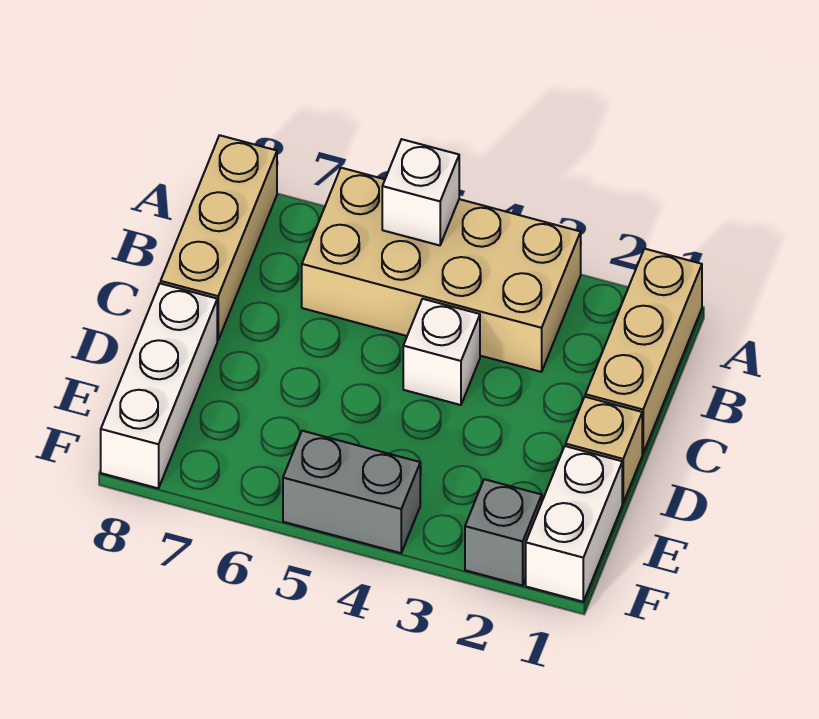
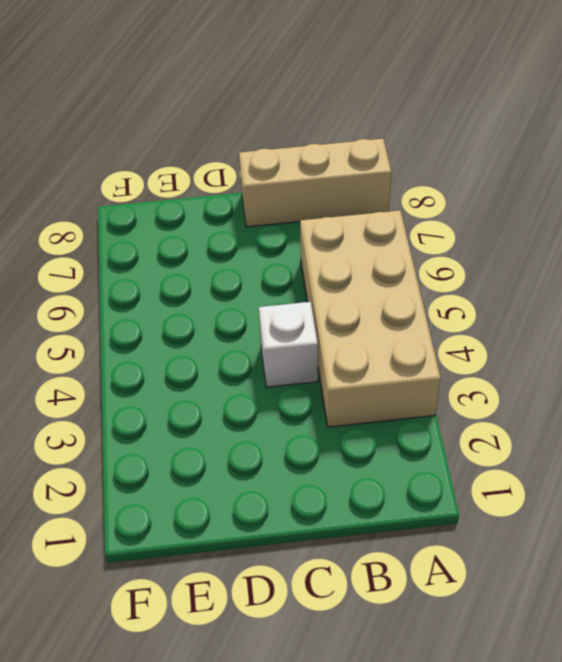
none -> tan brick A1:C1 level 1
none -> tan brick D1 level 1

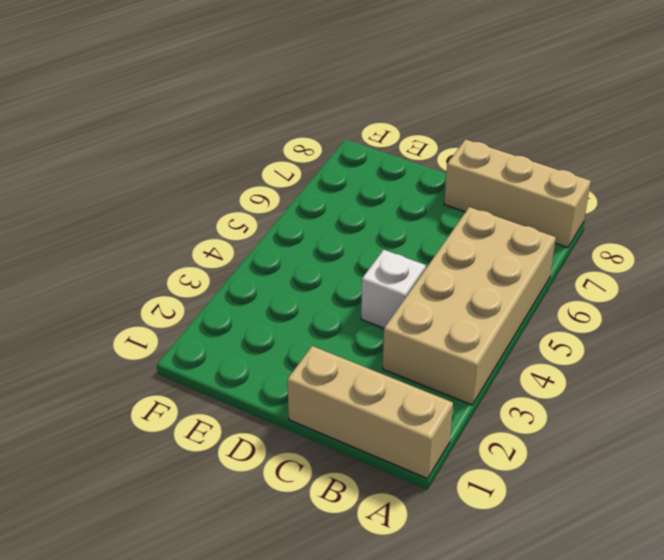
none -> tan brick D1 level 1
none -> white brick D8:F8 level 1

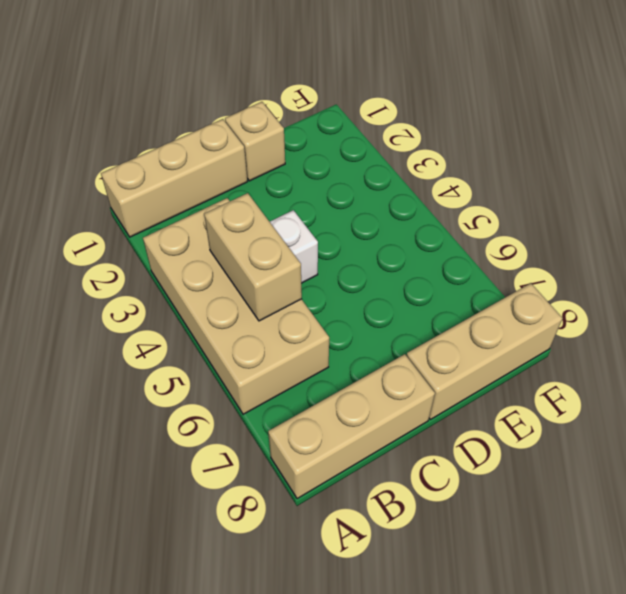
tan brick B4:B5 level 2 -> none
tan brick D8:F8 level 1 -> white brick D8:F8 level 1
none -> white brick E1:F1 level 1
none -> grey brick F2 level 1

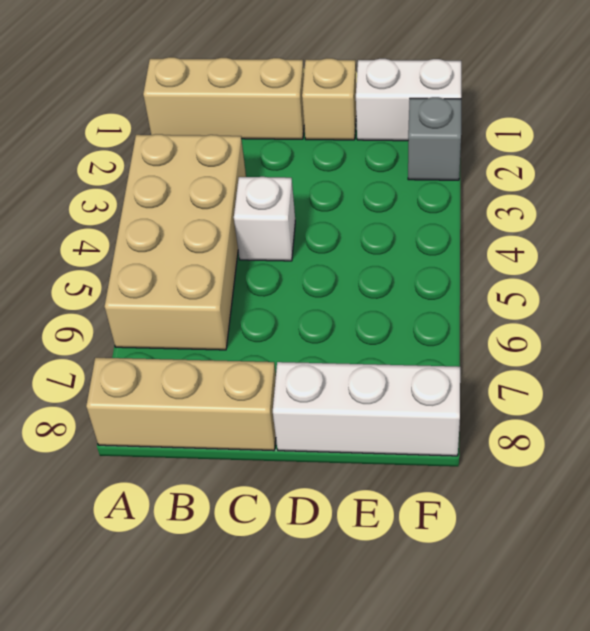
none -> grey brick F4:F5 level 1
none -> white brick A5 level 2

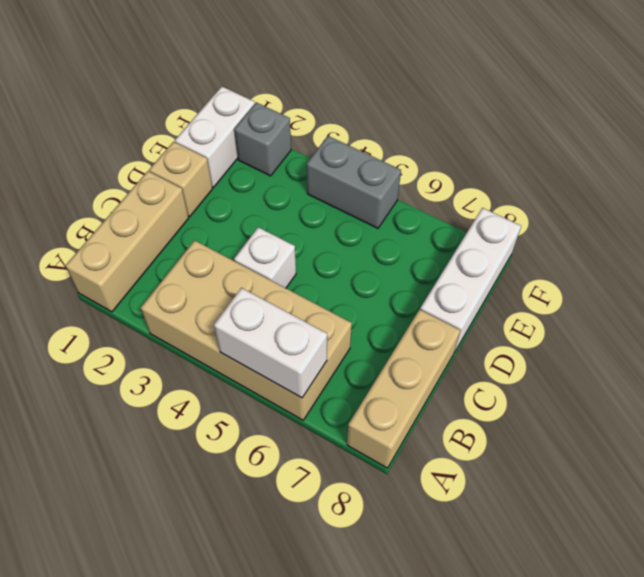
white brick A5:A6 level 2 -> white brick A5 level 2

